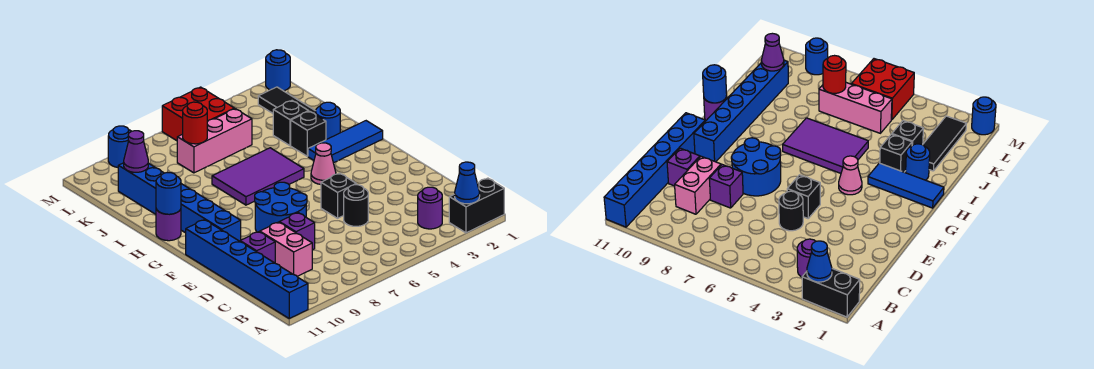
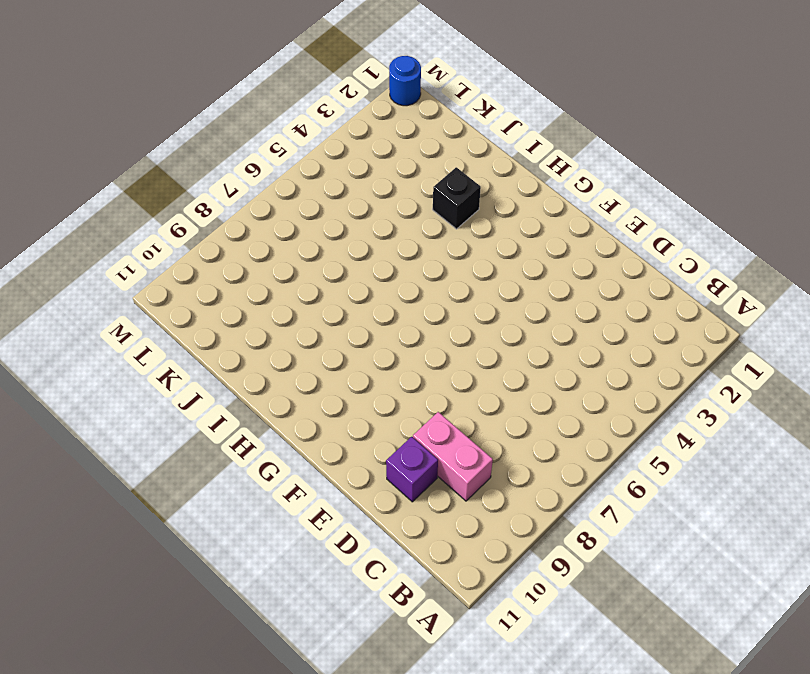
none -> black brick A1:A2 level 1
none -> blue brick A11:F11 level 1
none -> purple round brick B3 level 1

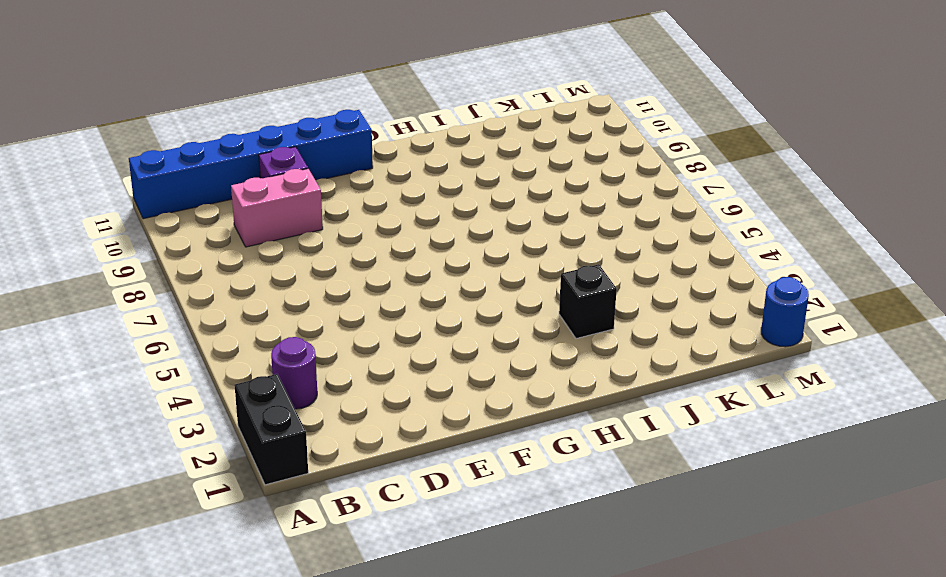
none -> black round brick D5 level 1
none -> purple brick D8 level 1
none -> black brick E5 level 1

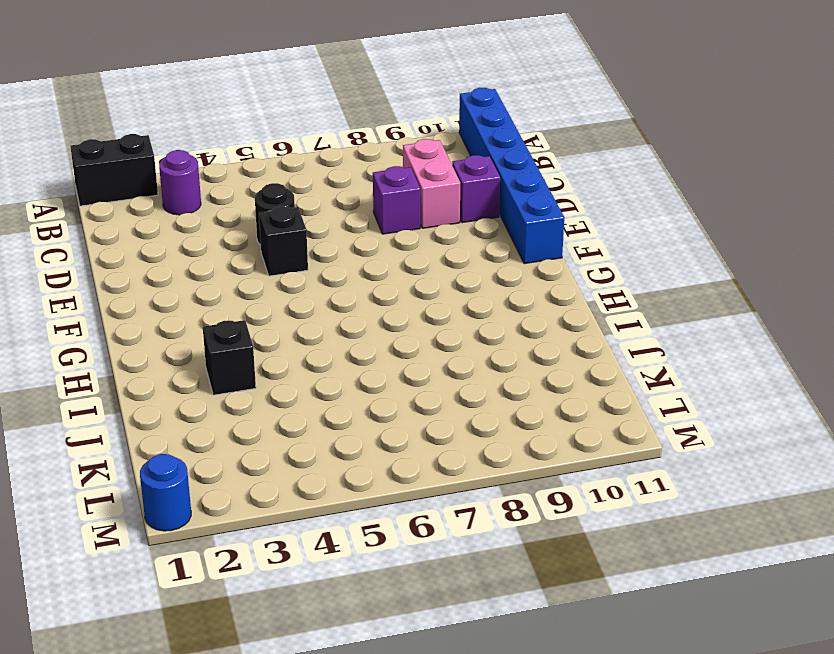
none -> blue round brick E7:F8 level 1
none -> blue brick F10:K10 level 1
none -> pink cone G4 level 1

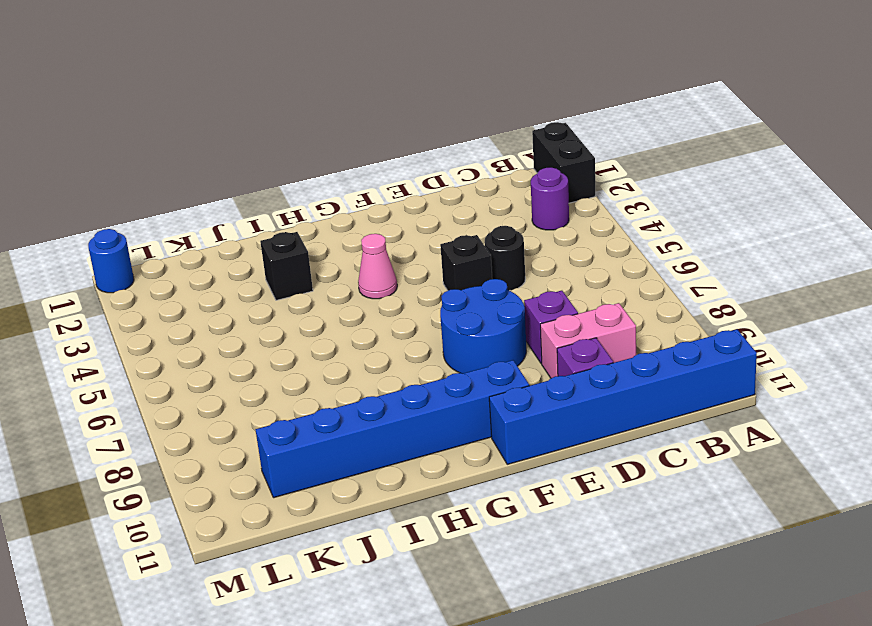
none -> blue tile H1:H3 level 1
none -> purple tile H5:I7 level 1
none -> purple round brick H11 level 1

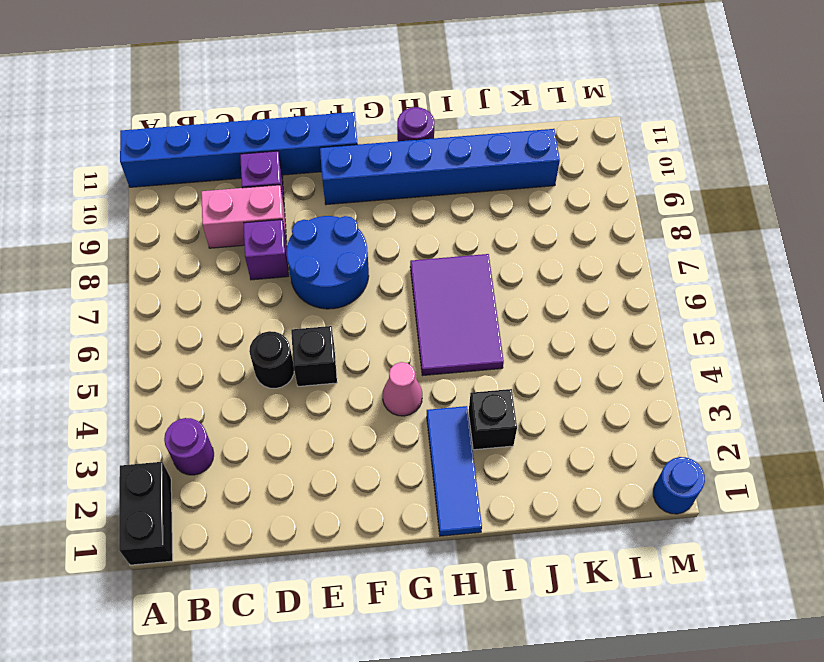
none -> blue round brick I2 level 1
none -> black tile J2:L2 level 1
none -> black brick J3 level 1

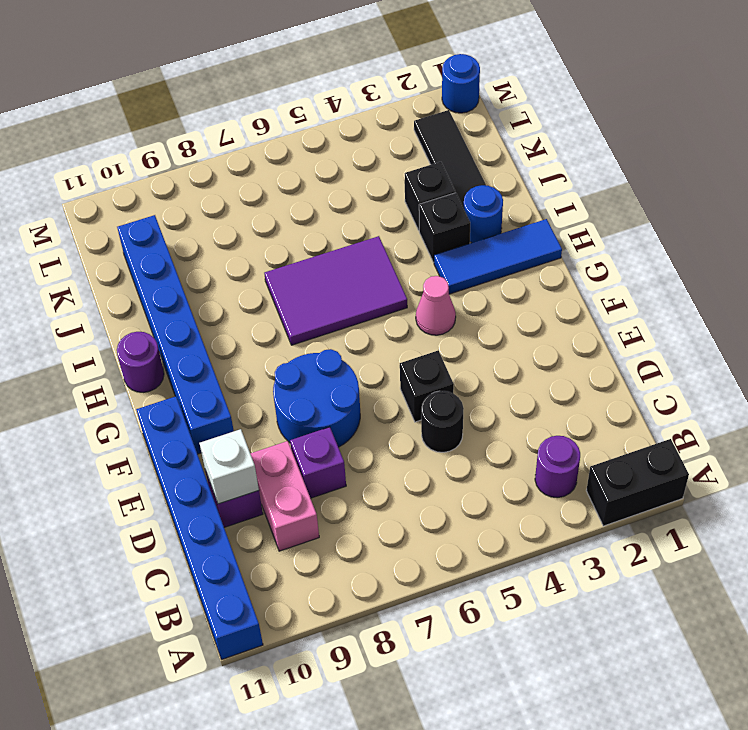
white brick D10 level 2 -> none
none -> pink brick K5:K7 level 1
none -> red brick L5:M6 level 1
none -> blue round brick M9 level 1

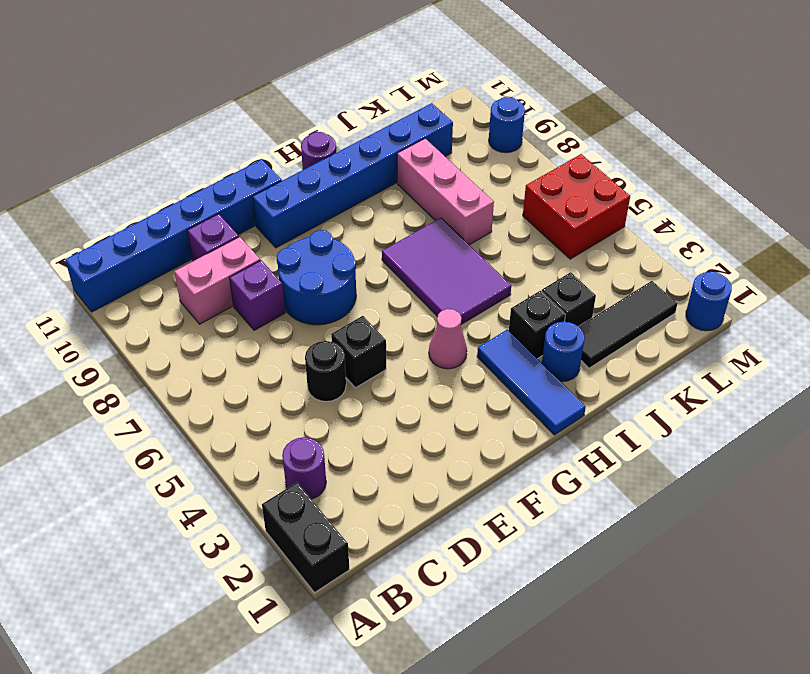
pink brick J7:J9 level 1 -> pink brick K5:K7 level 1
none -> blue cone A2 level 2
none -> blue round brick H11 level 2
none -> red round brick K7 level 2

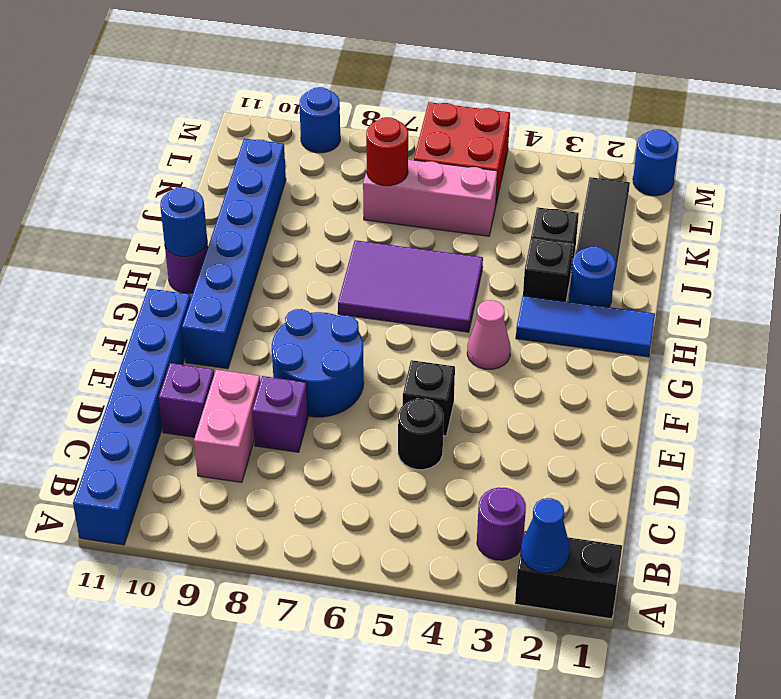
none -> purple cone K10 level 2

